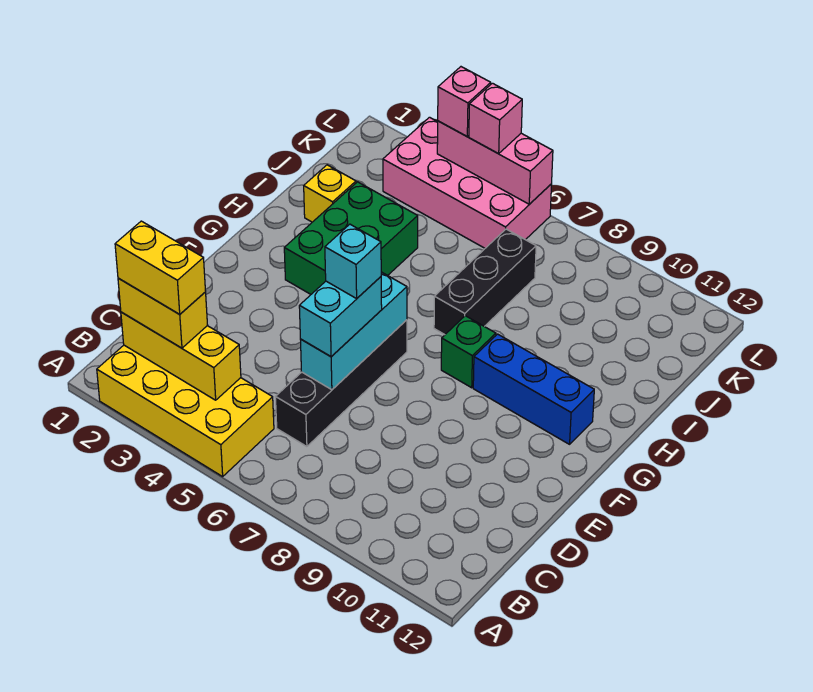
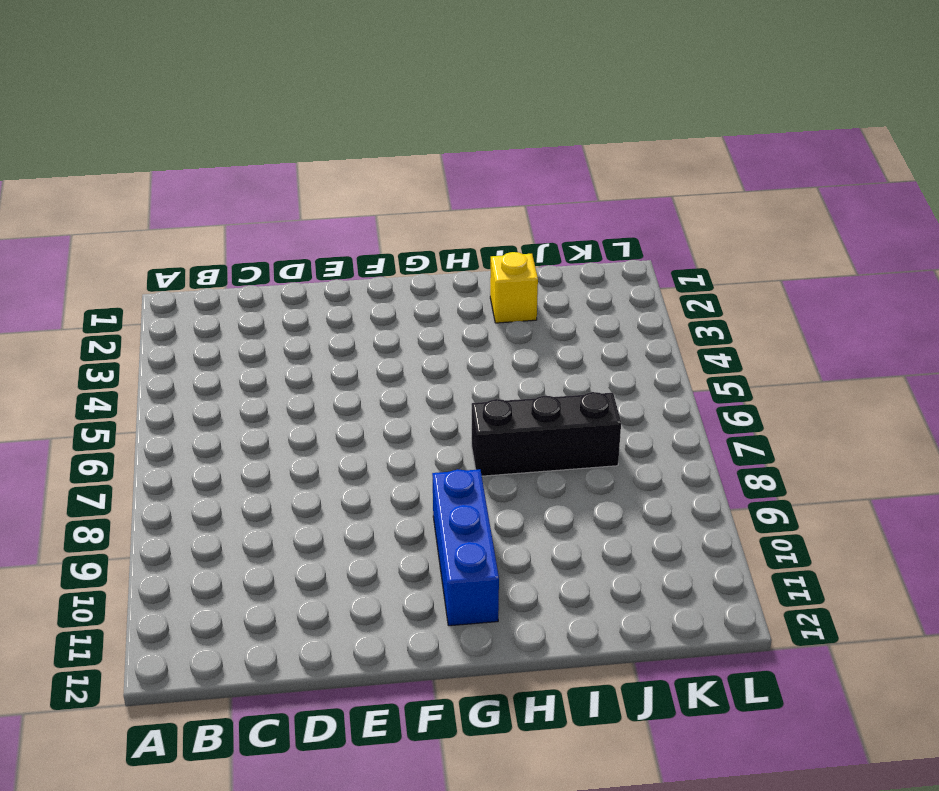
none -> yellow brick A2:B5 level 1
none -> black brick C6:F6 level 1
none -> green brick G3:I4 level 1

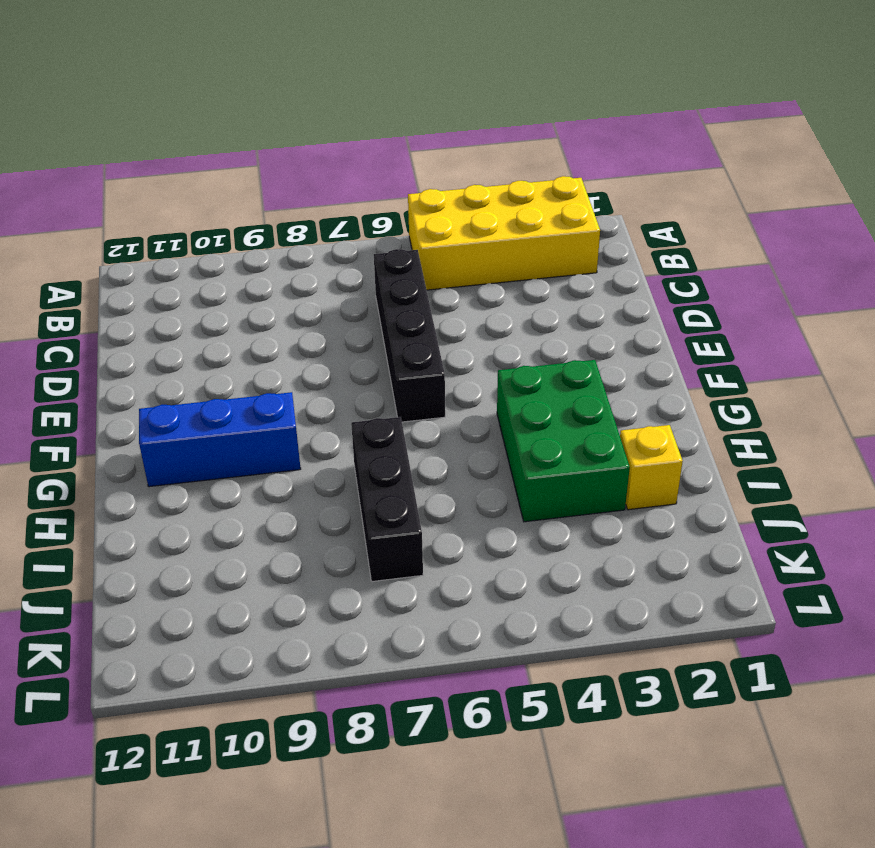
none -> green brick G8 level 1
none -> pink brick K3:L6 level 1
none -> yellow brick B2:B4 level 2

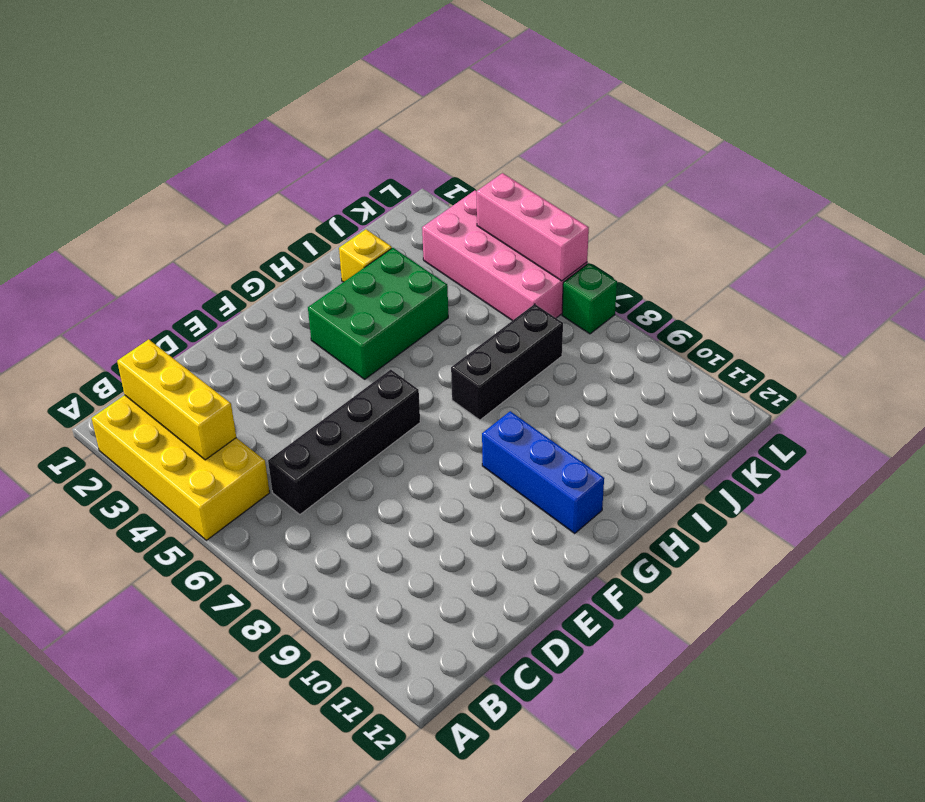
green brick L7 level 1 -> green brick G8 level 1
none -> cyan brick D6:F6 level 2
none -> yellow brick B2:B3 level 3
none -> cyan brick D6:E6 level 3

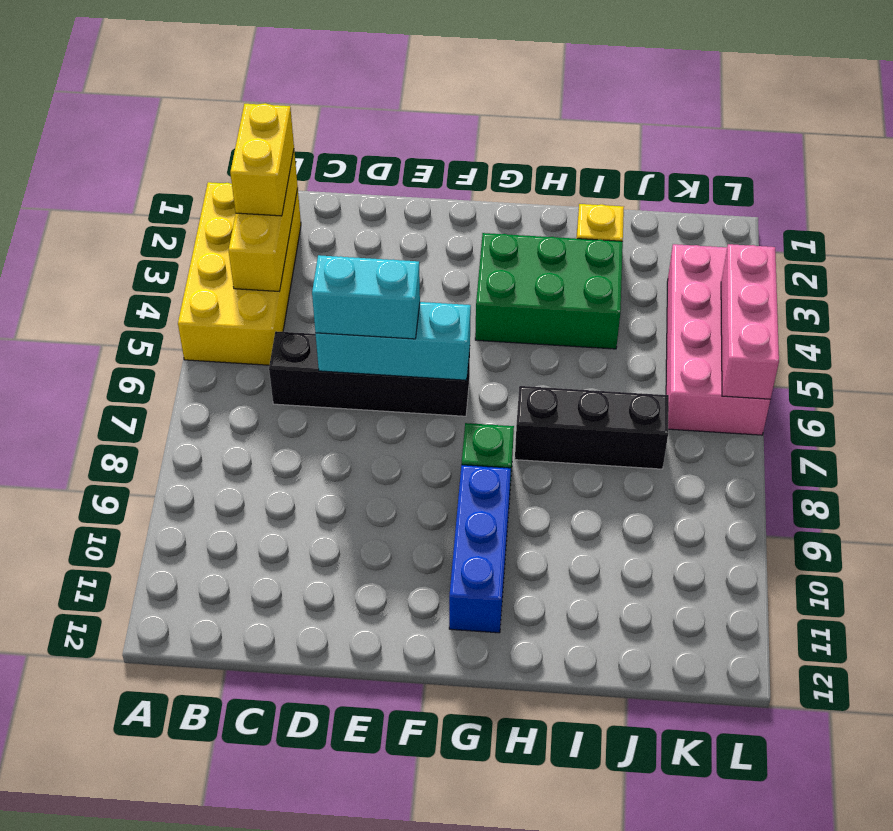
none -> pink brick L4 level 3
none -> pink brick L5 level 3
none -> yellow brick B2:B3 level 4

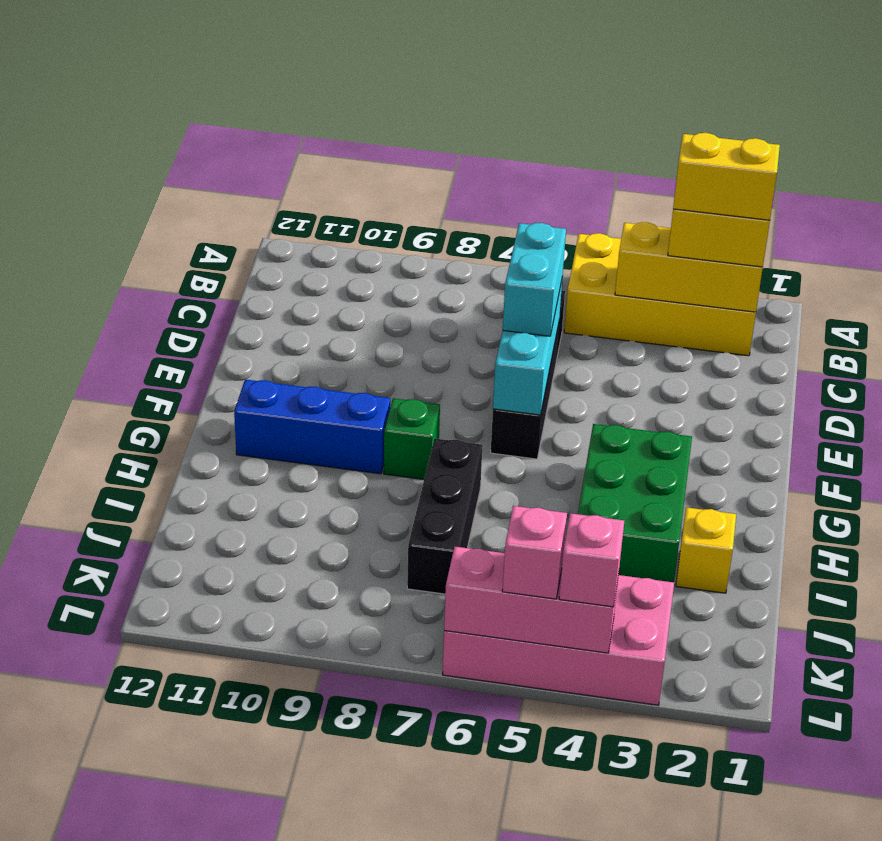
none -> cyan brick E6 level 4

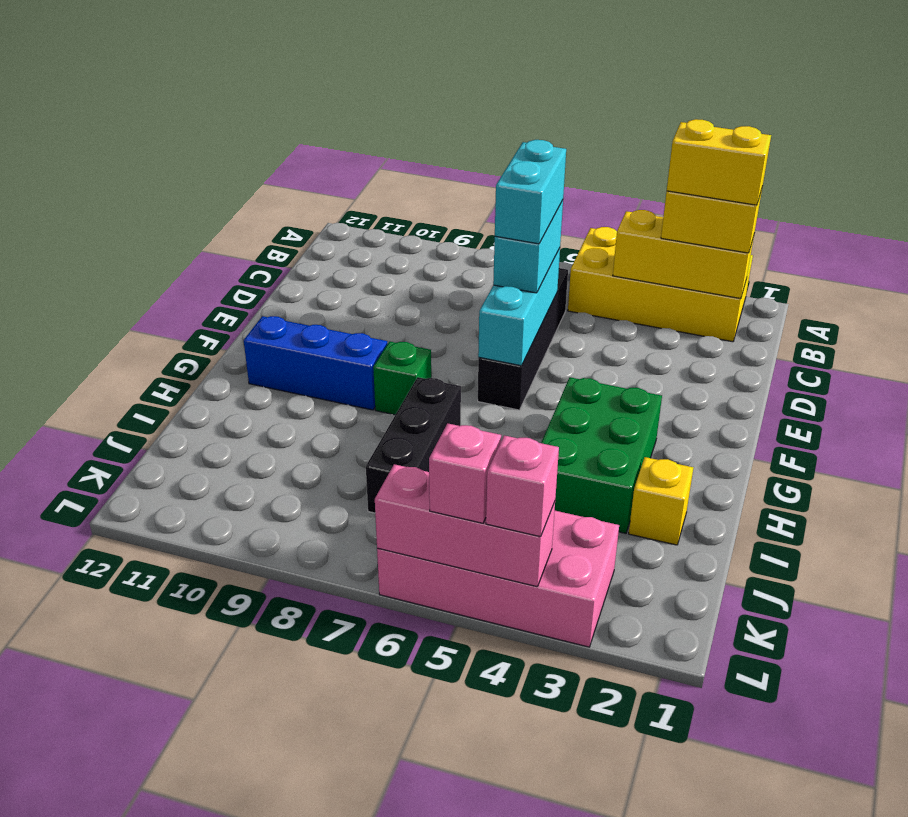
cyan brick D6:E6 level 4 -> cyan brick E6 level 4

